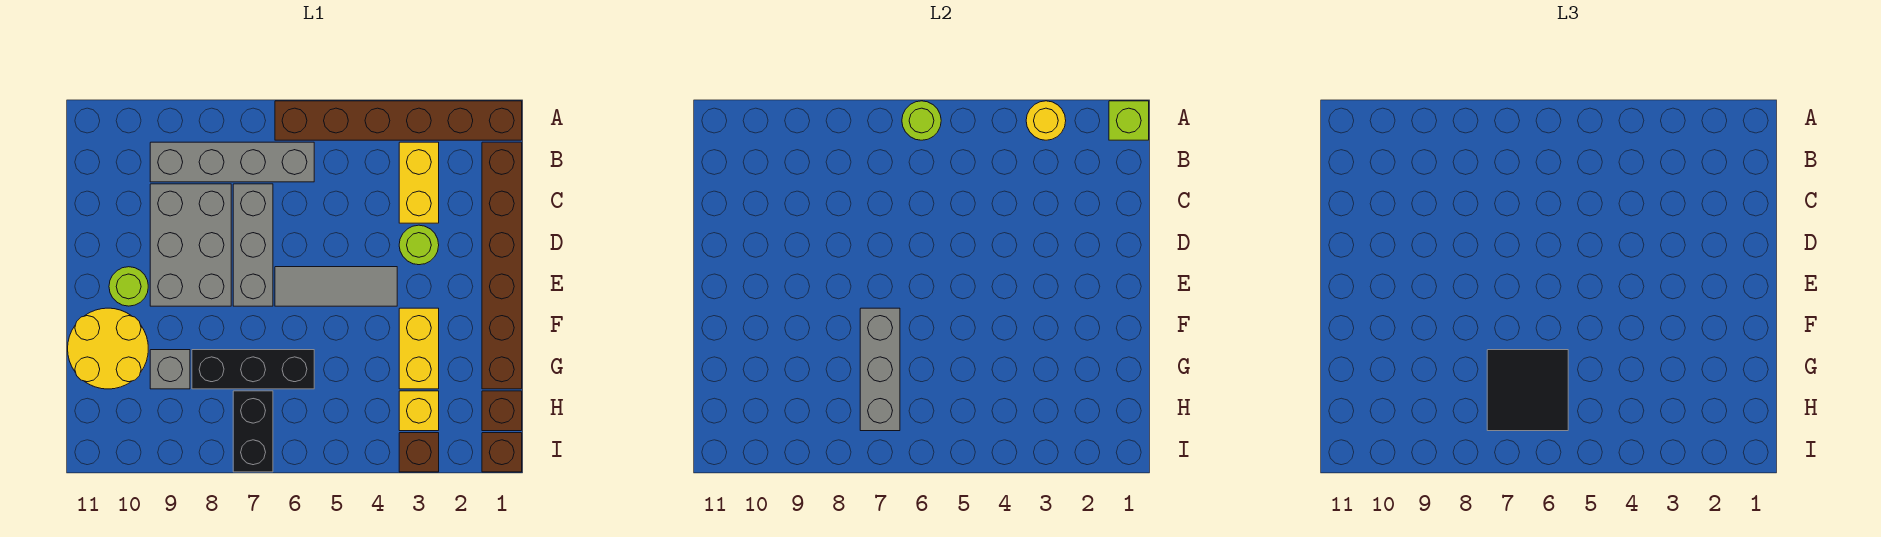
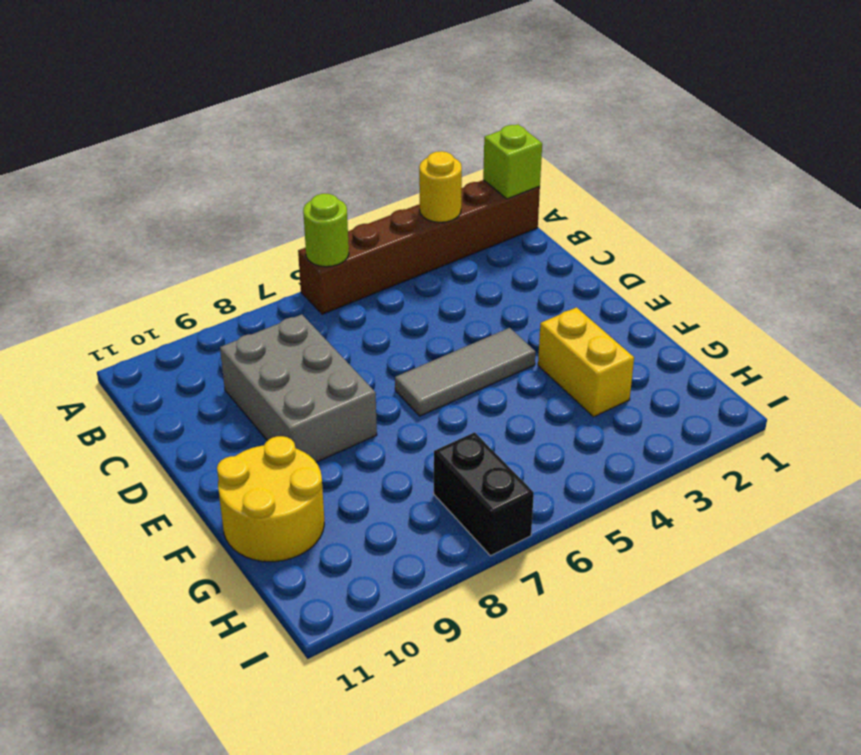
none -> brown brick B1:G1 level 1
none -> yellow brick B3:C3 level 1
none -> grey brick B6:B9 level 1

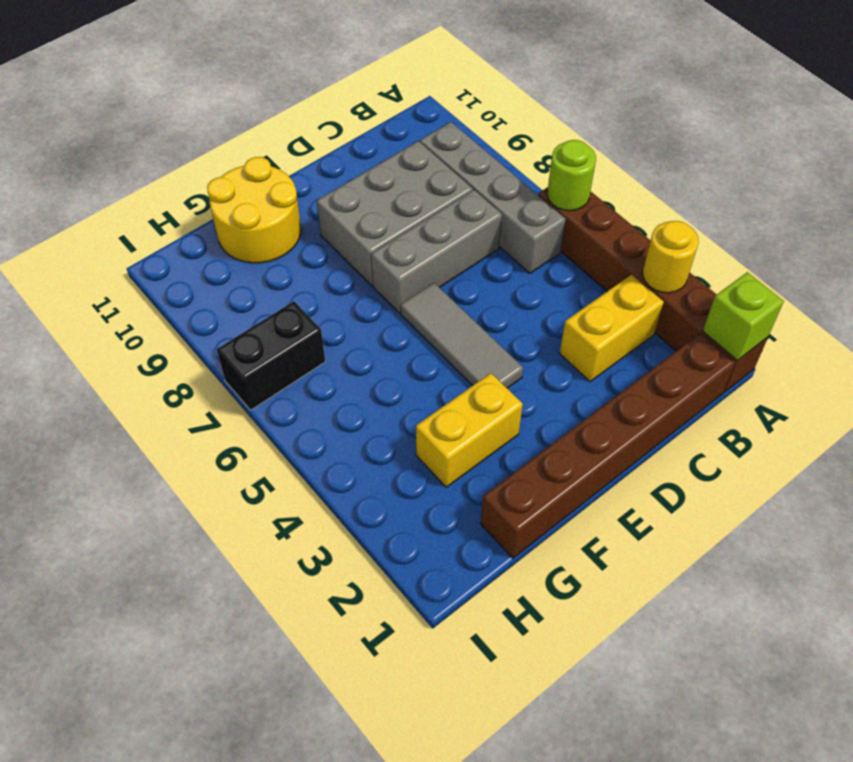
none -> lime round brick D3 level 1
none -> lime round brick E10 level 1
none -> black brick G6:G8 level 1

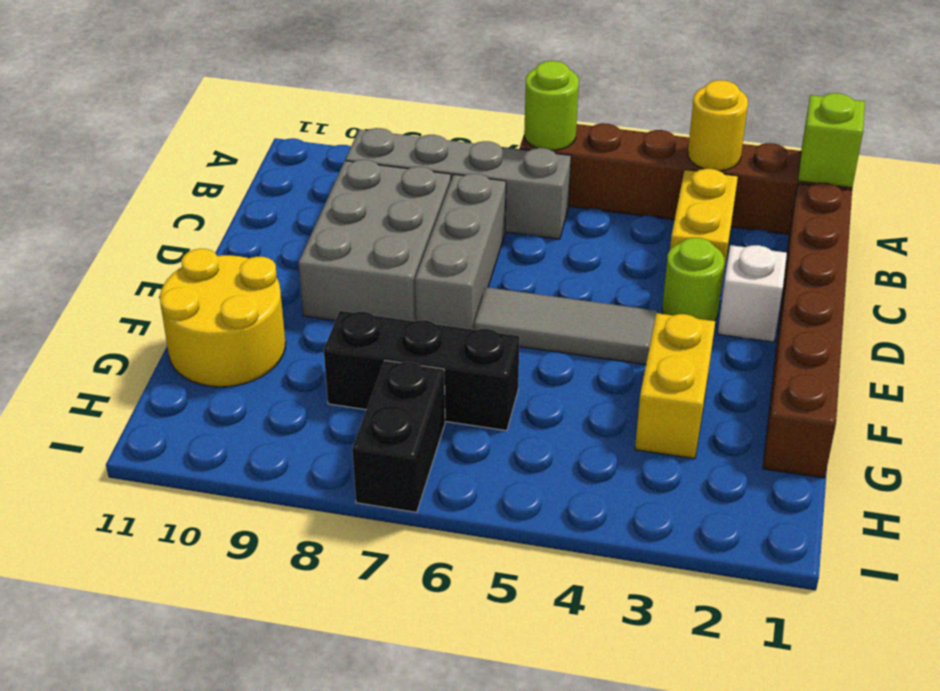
white brick D2 level 1 -> none
none -> lime round brick E10 level 1
none -> grey brick G9 level 1
none -> brown brick H1 level 1

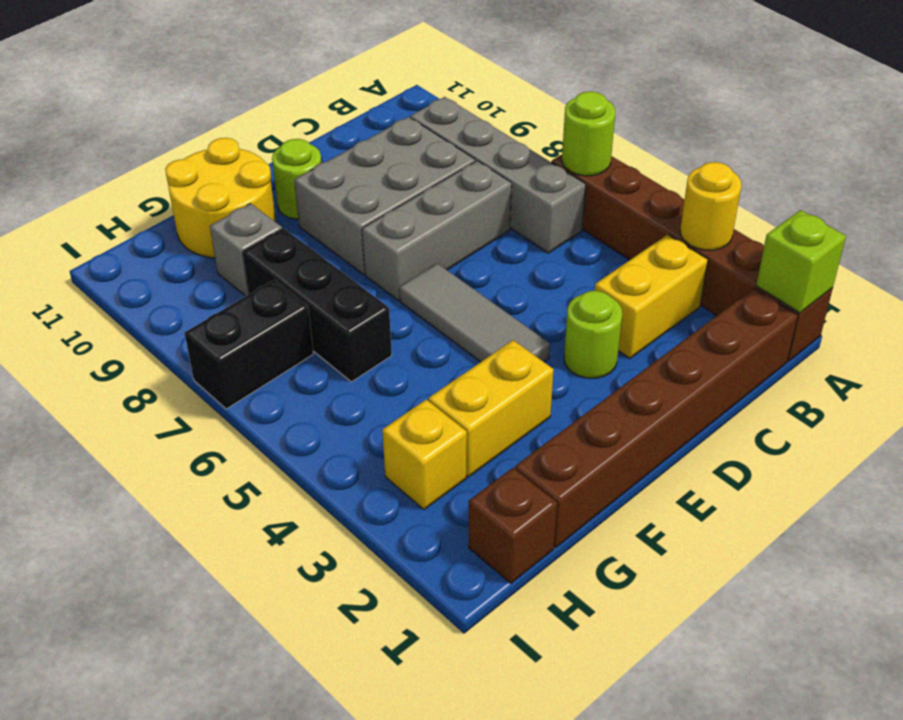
none -> brown brick I1 level 1
none -> brown brick I3 level 1
none -> grey brick F7:H7 level 2

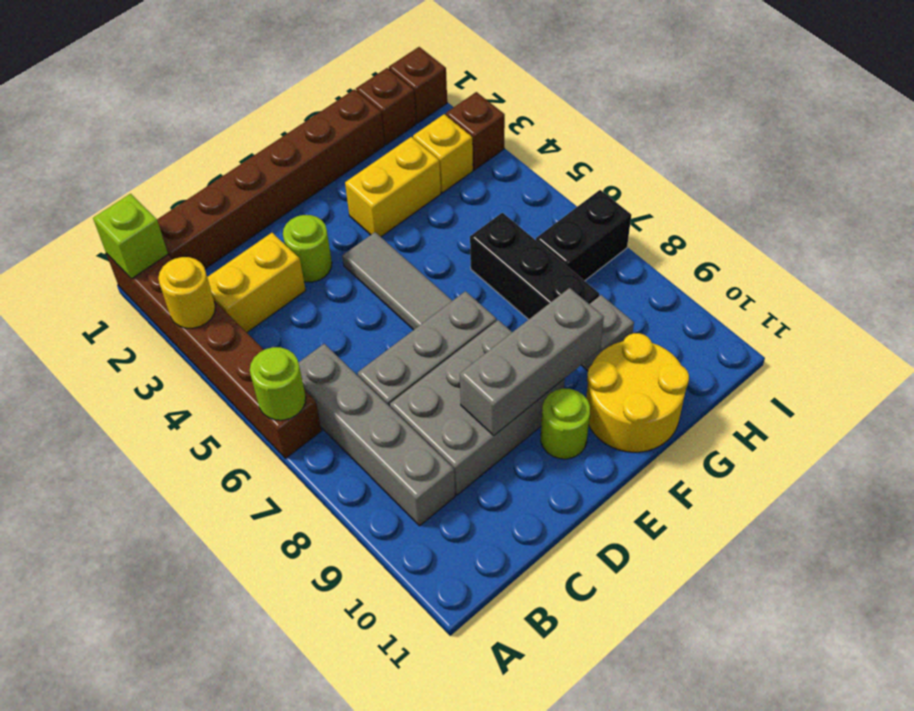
grey brick D9:F9 level 2 -> grey brick F7:H7 level 2
none -> black tile G6:H7 level 3

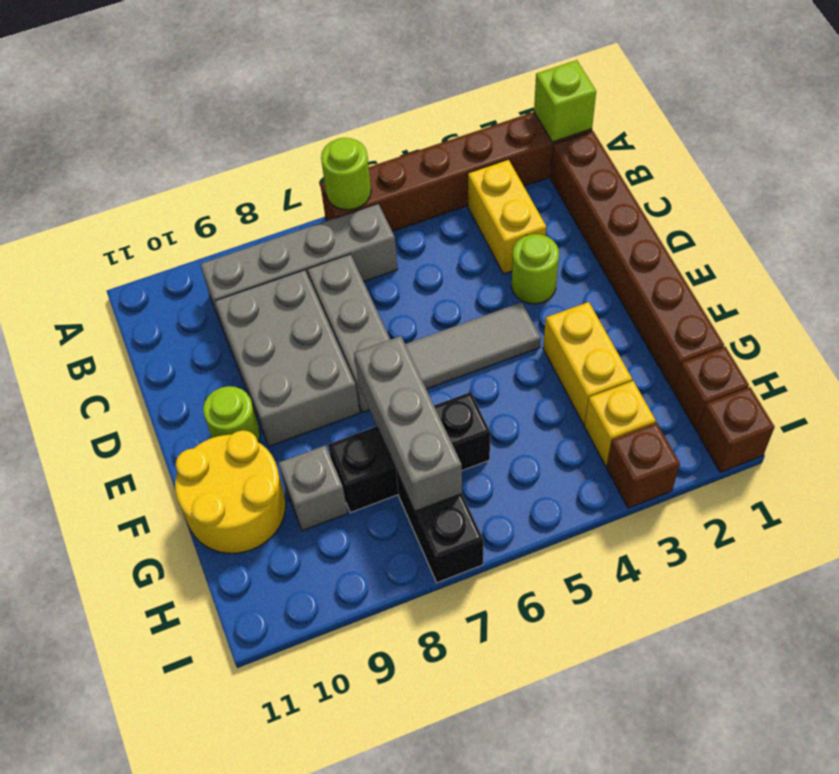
none -> yellow round brick A3 level 2
none -> black tile G6:H7 level 3

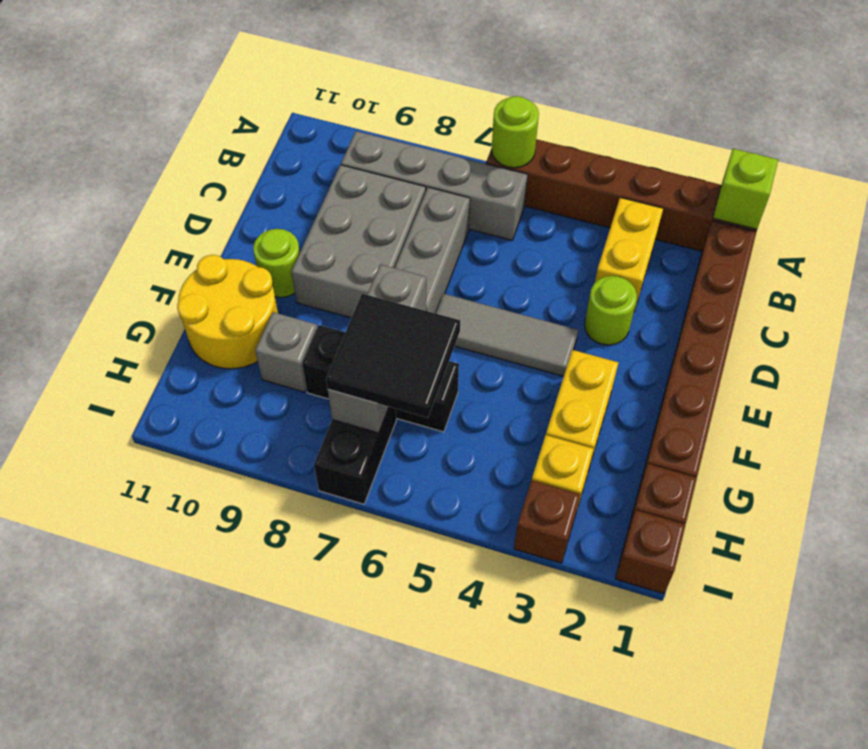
none -> yellow round brick A3 level 2

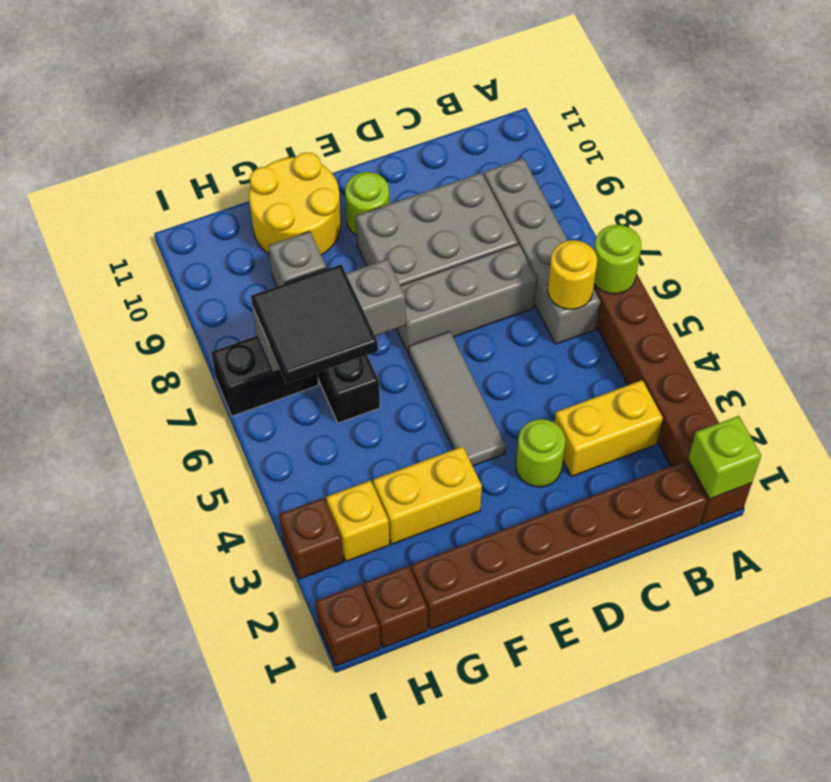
yellow round brick B6 level 2 -> yellow round brick A3 level 2

